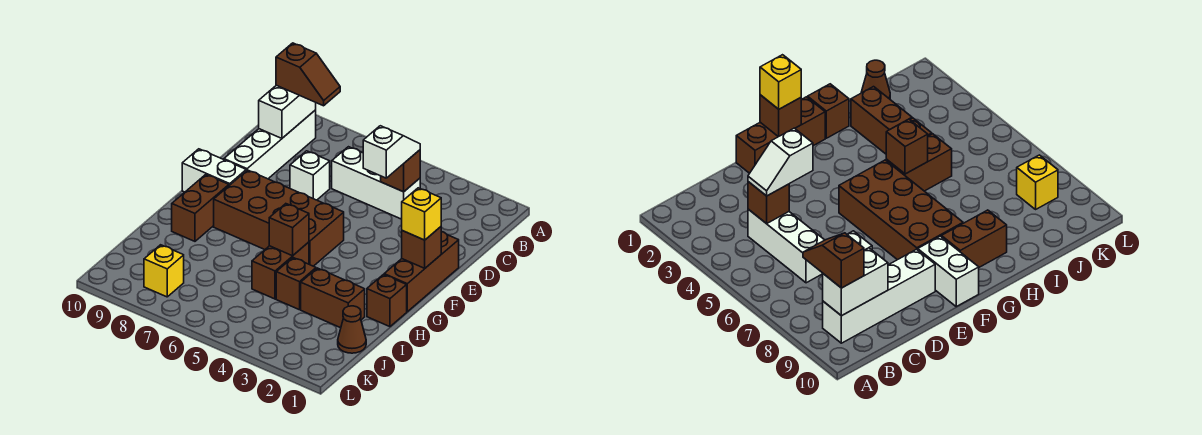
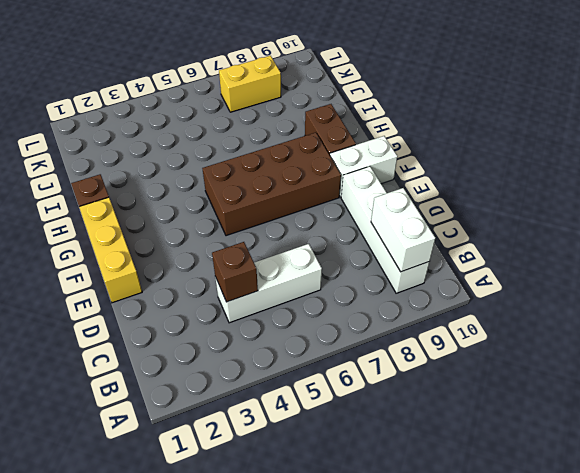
yellow brick E1:G1 level 1 -> brown brick E1:G1 level 1
yellow brick K7:K8 level 1 -> yellow brick K8 level 1
none -> white brick D7 level 1
none -> brown brick H5:I5 level 1
none -> brown brick I2:I3 level 1

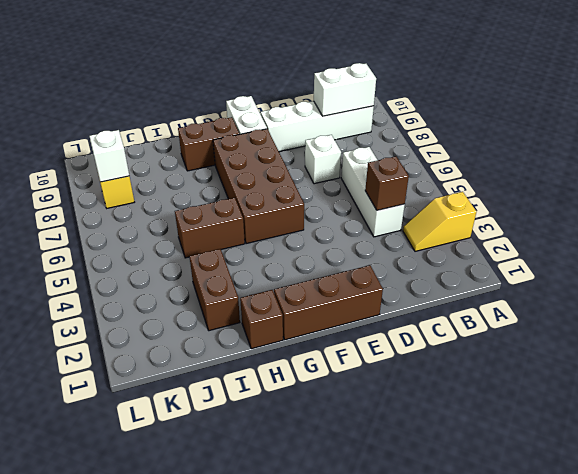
yellow slope A3:B3 level 1 top A -> none
white brick K8 level 2 -> none
none -> brown brick I4 level 1
none -> brown cone J1 level 1
none -> brown brick F1 level 2

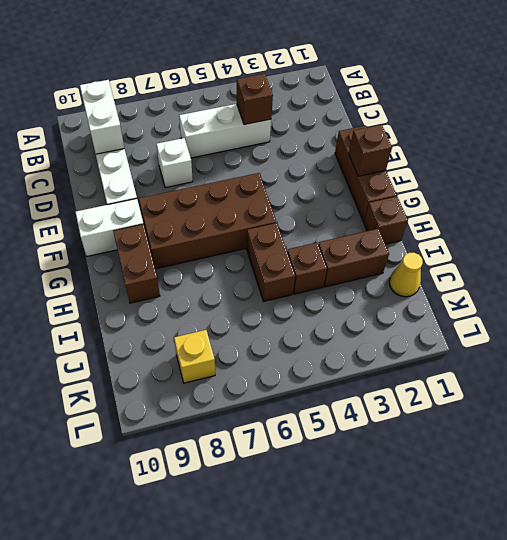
yellow cone J1 level 1 -> brown cone J1 level 1
none -> brown brick H5 level 2
none -> brown slope B8:B9 level 3 top 9
none -> white slope C4:D4 level 3 top D

